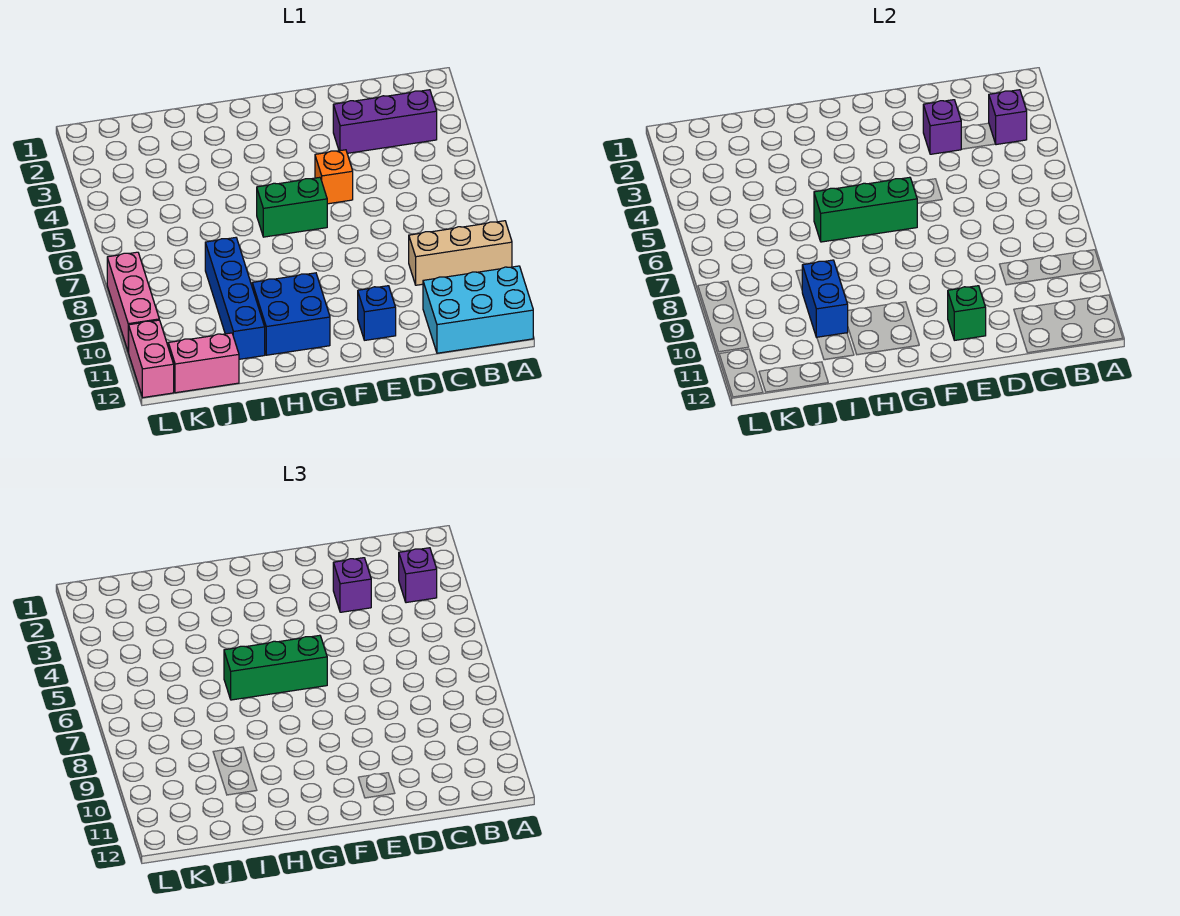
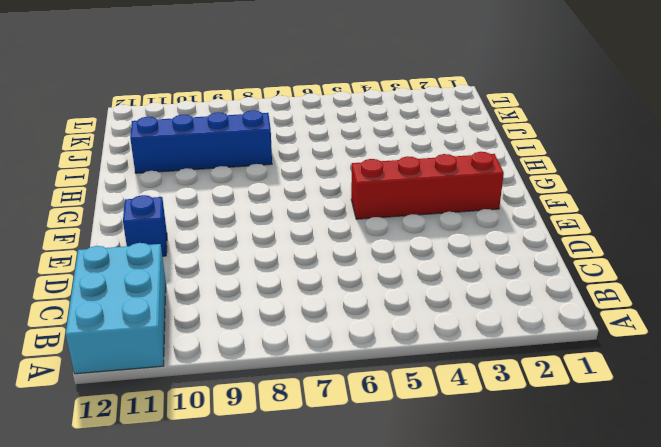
red brick F2:F5 level 1 -> none
none -> tan brick A9:C9 level 1
none -> purple brick B3:D3 level 1
none -> orange brick E5 level 1

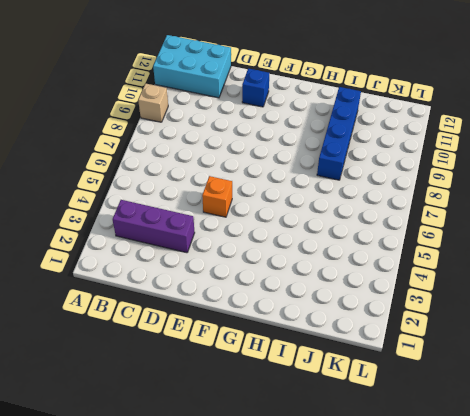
tan brick A9 level 1 -> tan brick A9:C9 level 1
none -> green brick F6:G6 level 1
none -> blue brick G10:H11 level 1
none -> pink brick J12:K12 level 1

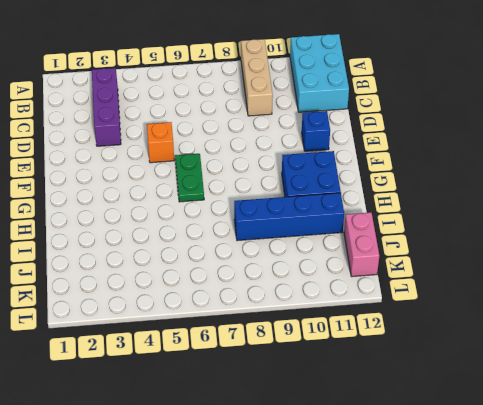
green plate F6:G6 level 1 -> green brick F6:G6 level 1
none -> pink brick L8:L10 level 1
none -> pink brick L11:L12 level 1
none -> purple brick B3 level 2

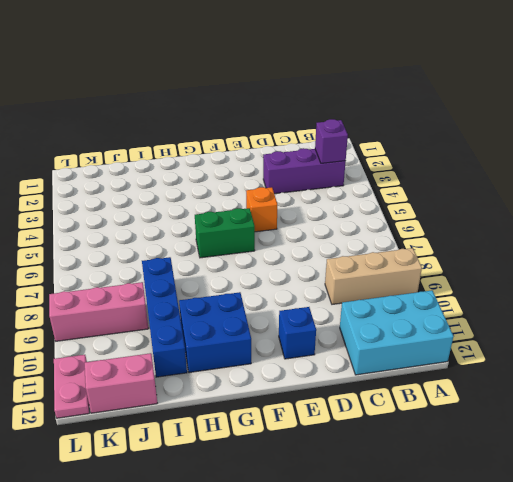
pink brick J9:L9 level 1 -> pink brick L8:L10 level 1
pink plate L11:L12 level 1 -> pink brick L11:L12 level 1
none -> purple brick D3 level 2
none -> green brick E11 level 2
none -> green brick F6:H6 level 2

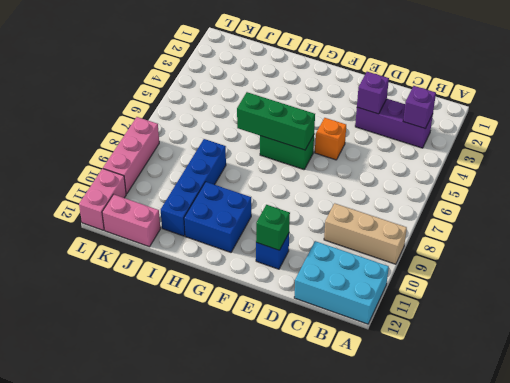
none -> blue brick I9:I10 level 2
none -> purple brick B3 level 3
none -> purple brick D3 level 3

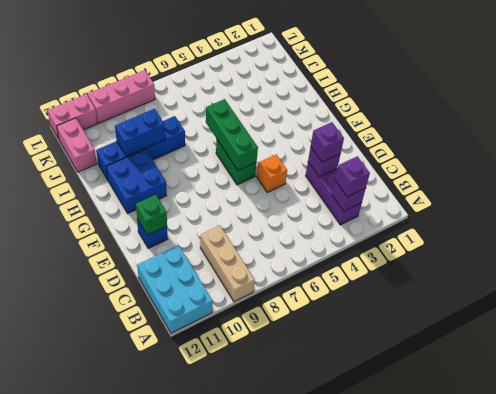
none -> green brick F6:H6 level 3

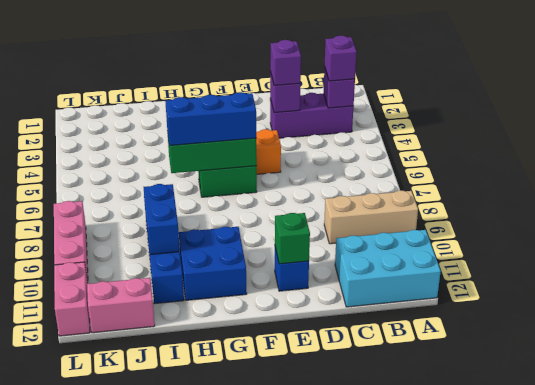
blue brick F6:H6 level 3 -> green brick F6:H6 level 3

